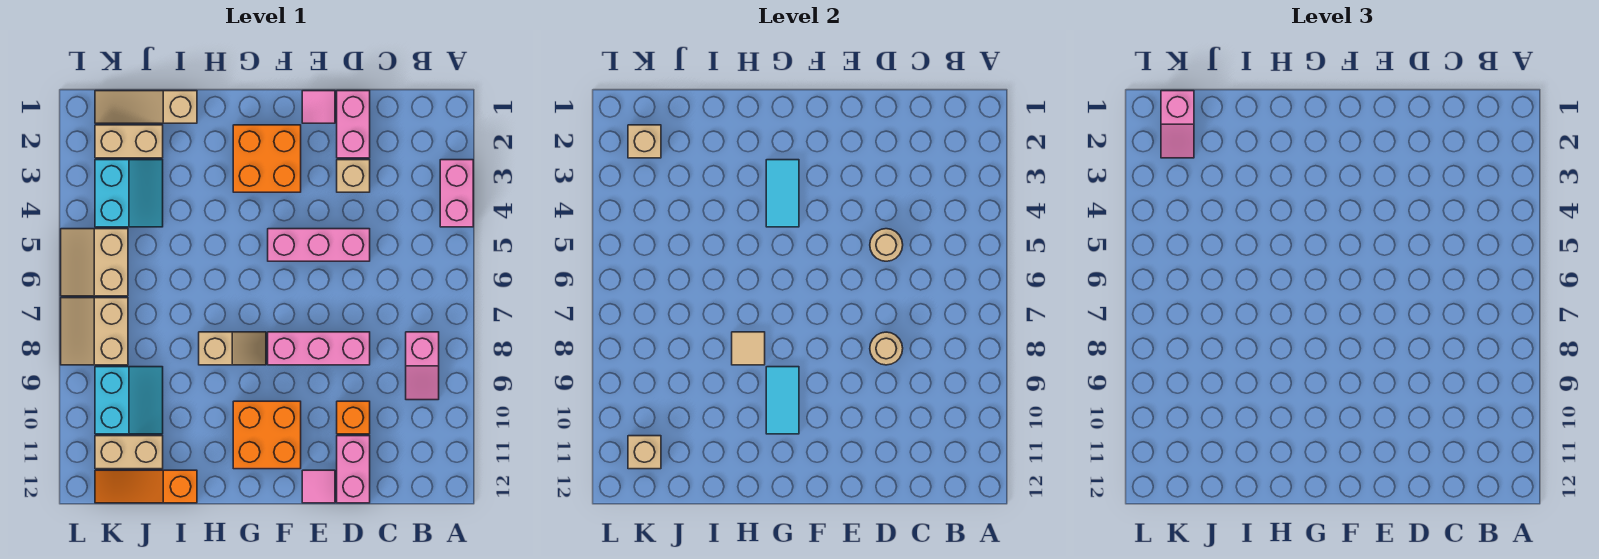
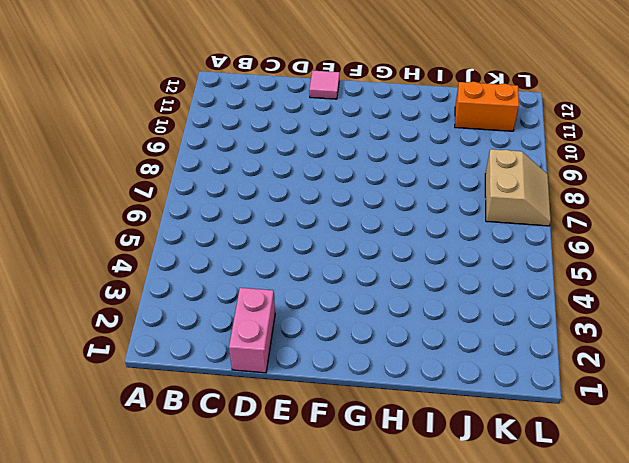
orange brick J11:K11 level 1 -> tan brick J11:K11 level 1
none -> pink brick A3:A4 level 1
none -> pink slope B8:B9 level 1 top 8
none -> tan brick D3 level 1

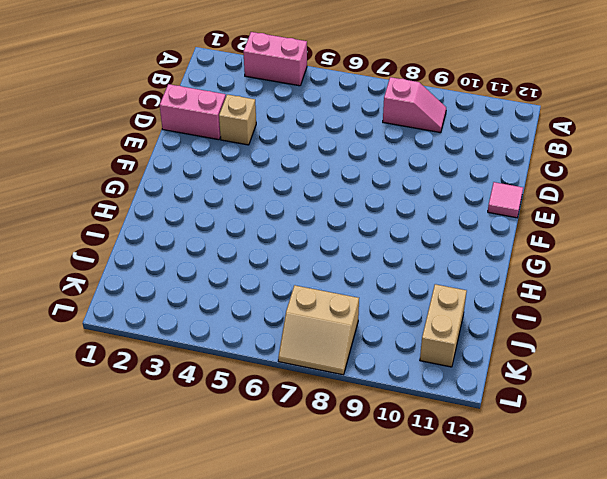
none -> pink brick D5:F5 level 1
none -> pink brick D8:F8 level 1
none -> orange brick D10 level 1

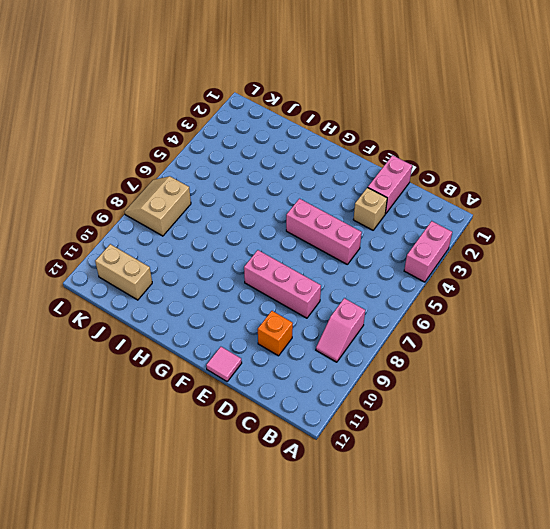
none -> pink brick D11:D12 level 1
none -> pink tile E1 level 1
none -> orange brick F2:G3 level 1

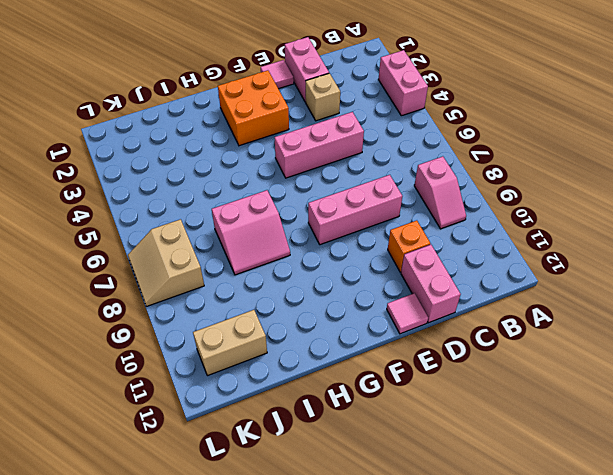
pink slope H7:I8 level 1 top 7 -> tan slope G8:H8 level 1 top H
none -> orange brick F10:G11 level 1
none -> tan slope I1:K1 level 1 top I
none -> orange slope I12:K12 level 1 top I

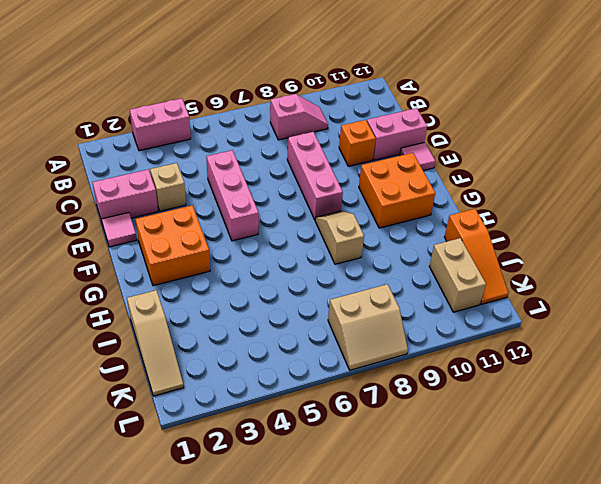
none -> tan brick J2:K2 level 1
none -> cyan slope J3:K4 level 1 top K
none -> cyan slope J9:K10 level 1 top K

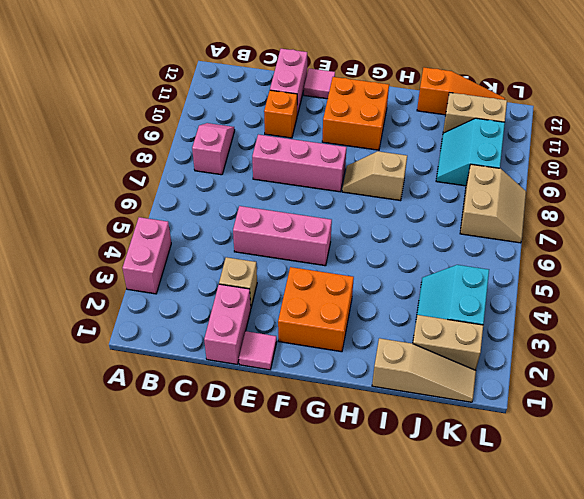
none -> tan slope K5:L6 level 1 top K
none -> tan round brick D5 level 2
none -> tan round brick D8 level 2

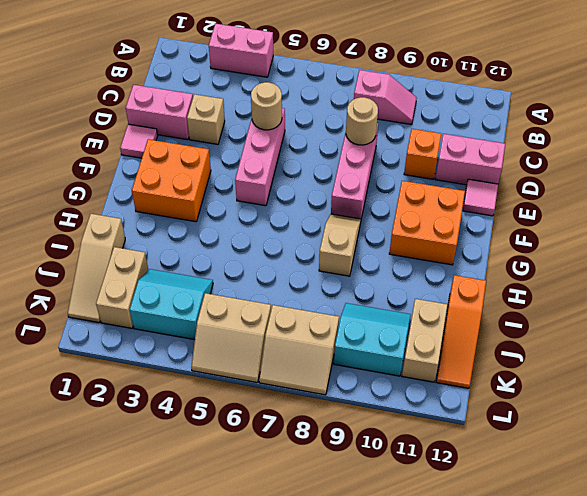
none -> cyan tile G3:G4 level 2
none -> cyan tile G9:G10 level 2
none -> tan tile H8 level 2

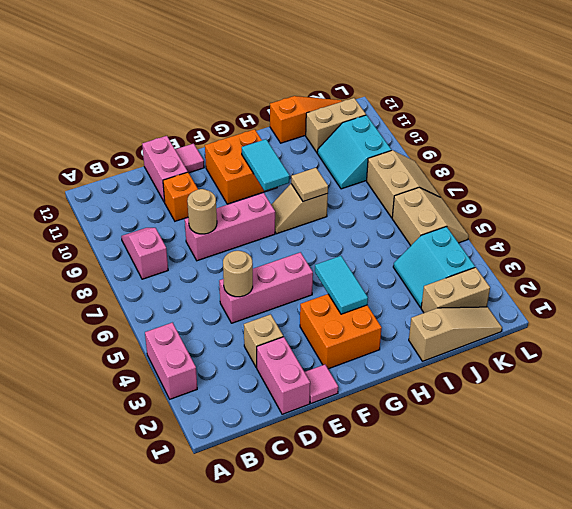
none -> tan brick K2 level 2
none -> tan brick K11 level 2
none -> pink slope K1:K2 level 3 top 1

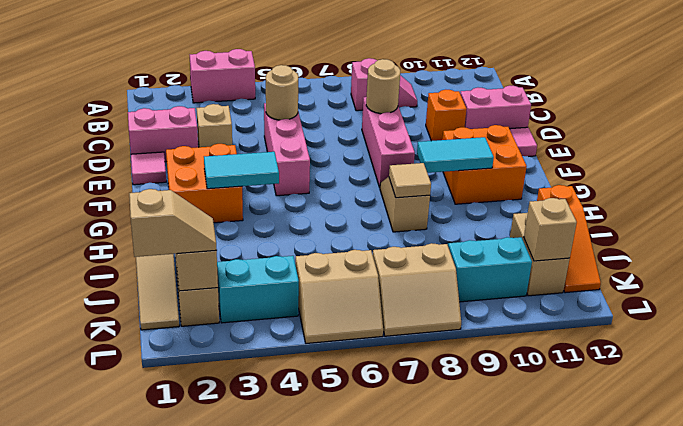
tan slope K1:K2 level 3 top 1 -> pink slope K1:K2 level 3 top 1

